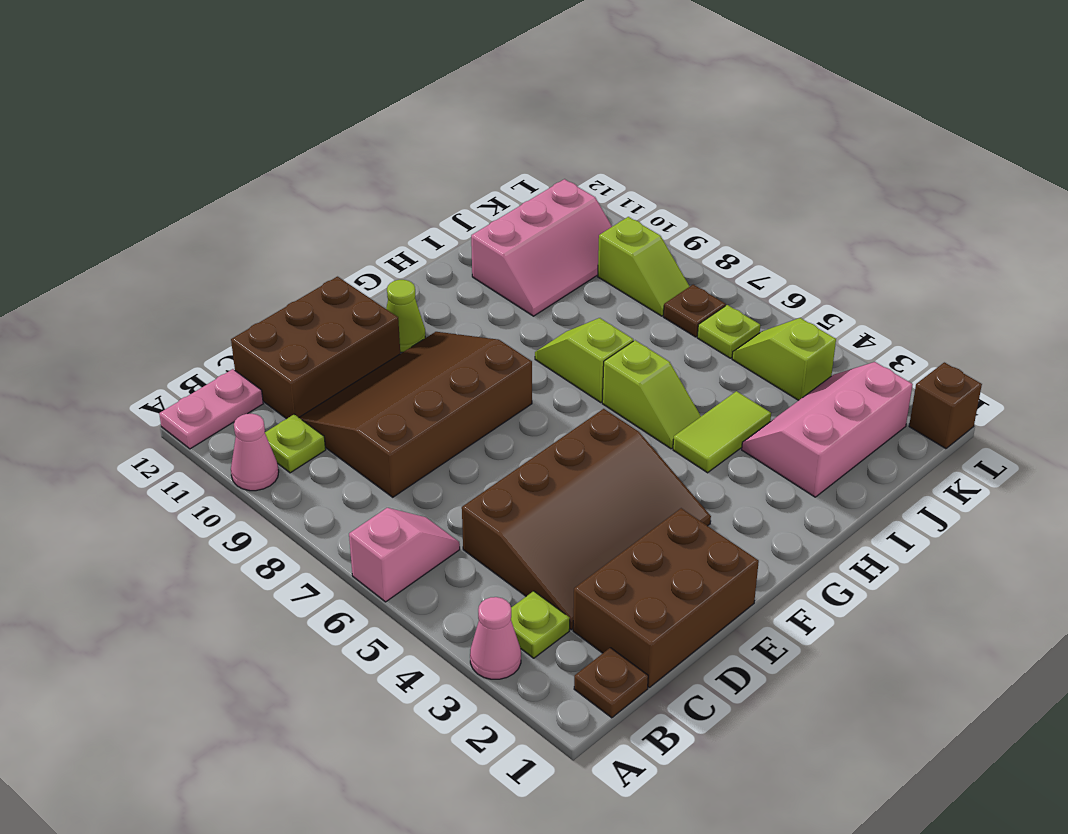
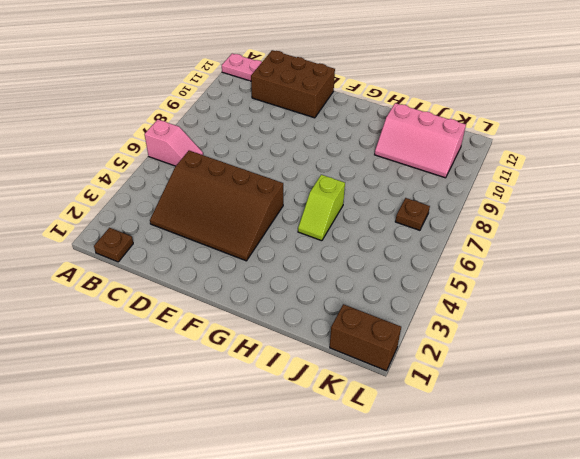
brown brick K1:L1 level 1 -> brown brick L1 level 1
none -> pink cone A3 level 1
none -> pink cone A10 level 1
none -> lime plate B3 level 1

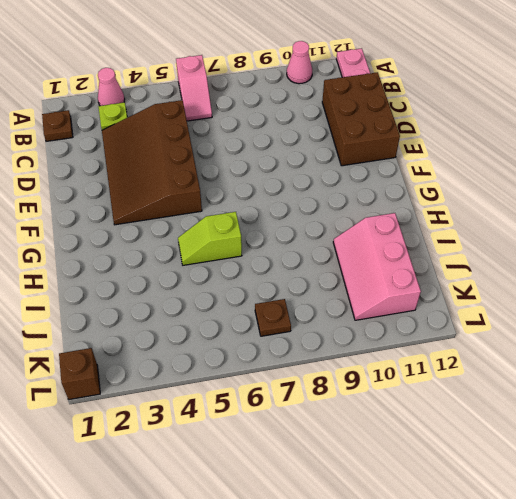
none -> lime plate B10 level 1
none -> brown brick C1:E2 level 1
none -> brown slope C8:F10 level 1 top 8

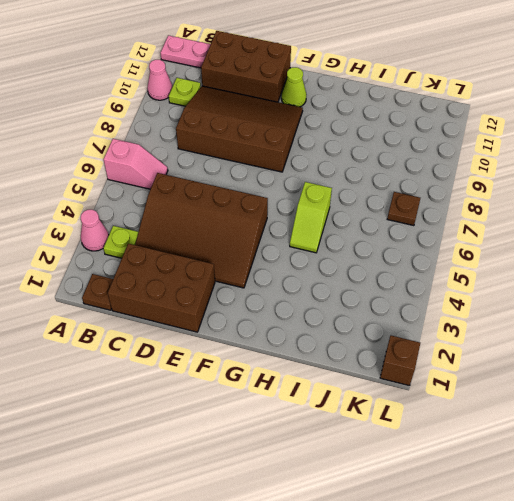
none -> lime tile H4:I4 level 1
none -> lime slope H7:H8 level 1 top 7
none -> pink slope I2:K3 level 1 top 2

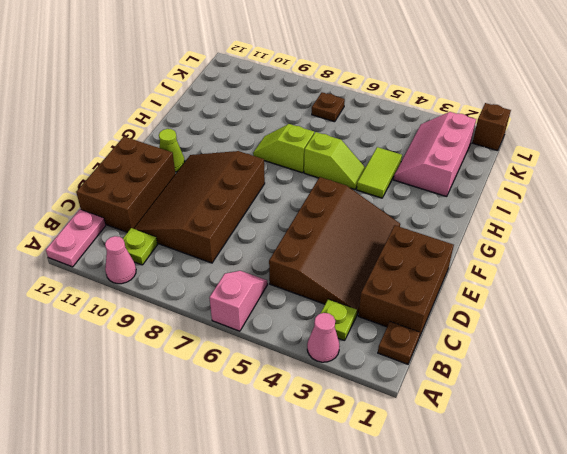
none -> pink slope I10:K11 level 1 top 11
none -> lime slope K4:K5 level 1 top 4
none -> lime plate K6 level 1

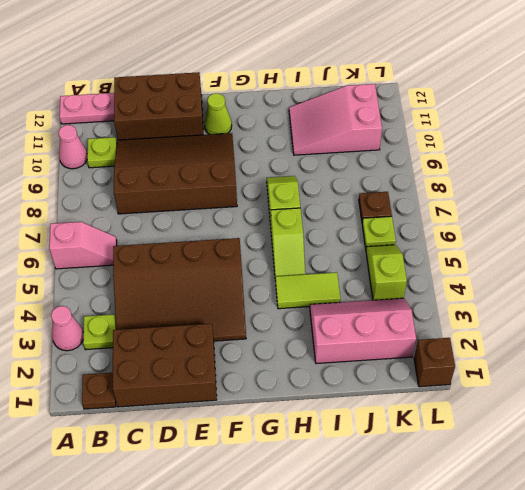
pink slope I10:K11 level 1 top K -> pink slope I10:K11 level 1 top 11
none -> lime slope K8:K9 level 1 top 9

